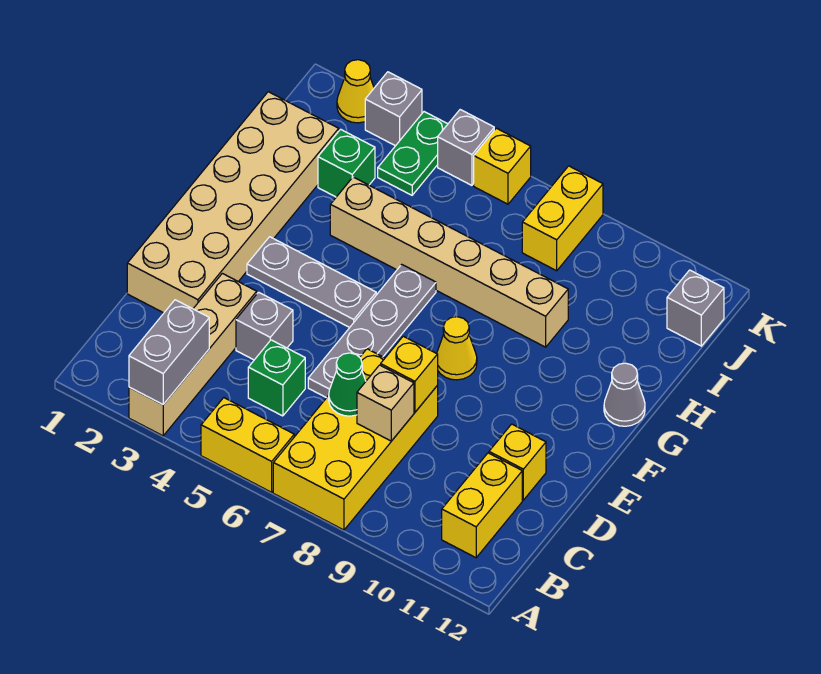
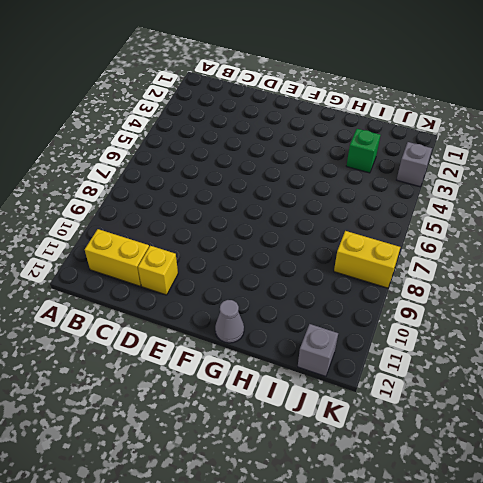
none -> tan brick A3:D3 level 1
none -> yellow brick A5:A6 level 1
none -> yellow brick A7:D8 level 1

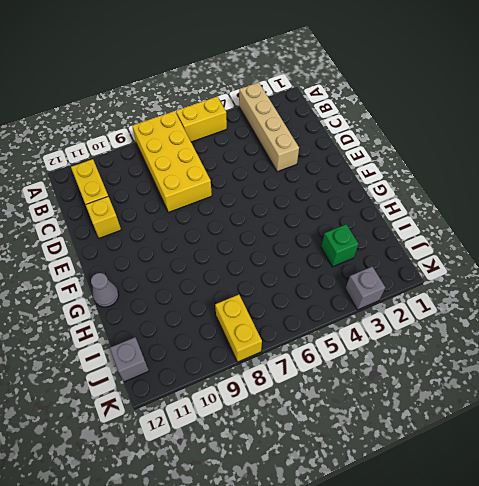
none -> green brick C5 level 1
none -> tan brick D1:I2 level 1
none -> grey brick D4 level 1

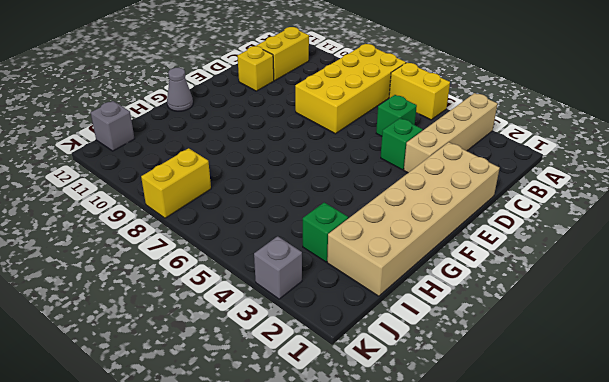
green brick D4 level 1 -> grey brick D4 level 1
none -> grey plate D6:G6 level 1
none -> grey plate F3:F5 level 1
none -> yellow cone F8 level 1

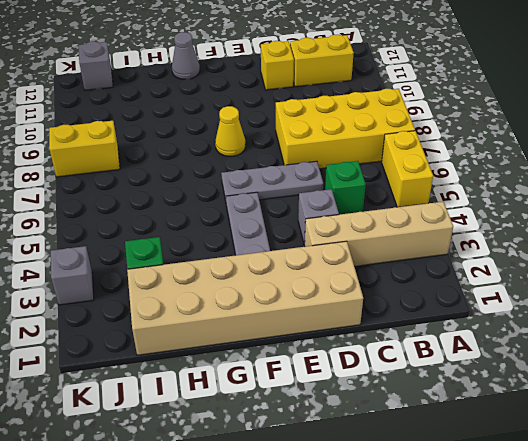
grey plate D6:F6 level 1 -> grey plate D6:G6 level 1
none -> tan brick H4:H9 level 1
none -> green plate J4:K4 level 1
none -> yellow cone K2 level 1

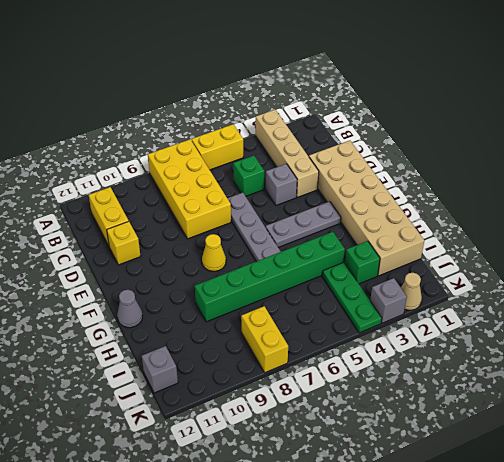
green brick H4:H9 level 1 -> tan brick H4:H9 level 1
green plate I4:K4 level 1 -> green plate J4:K4 level 1
tan cone K2 level 1 -> yellow cone K2 level 1
none -> grey brick K5 level 1
none -> yellow brick K6 level 1
none -> grey brick A3:B3 level 2

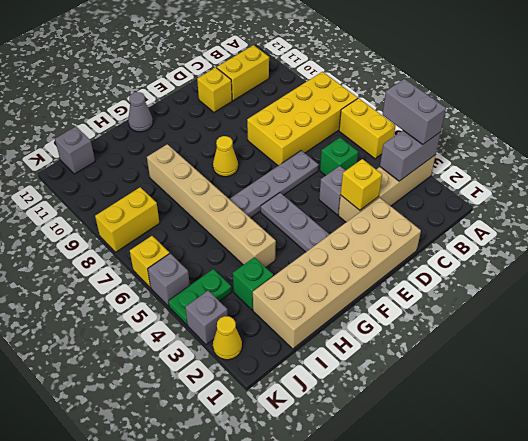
grey brick A3:A4 level 3 -> none
yellow brick D3 level 2 -> yellow brick D8 level 2
none -> green cone C7 level 2
none -> tan brick C8 level 2

